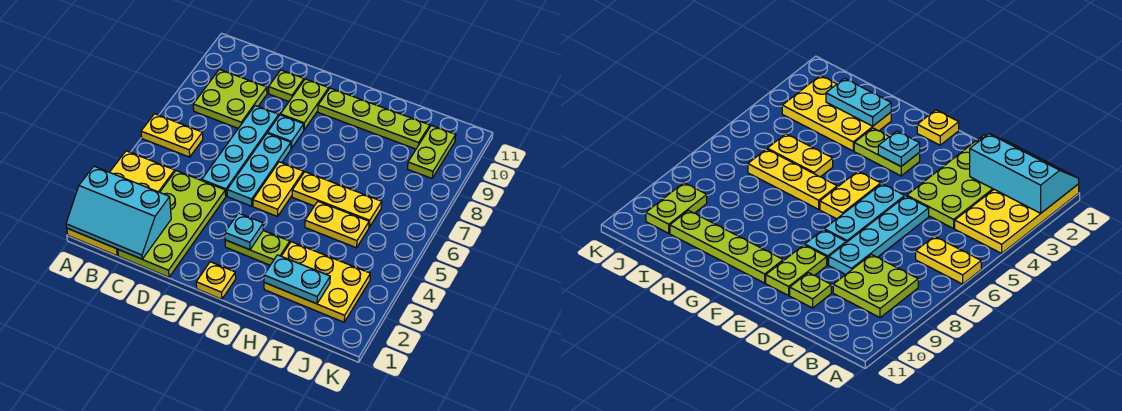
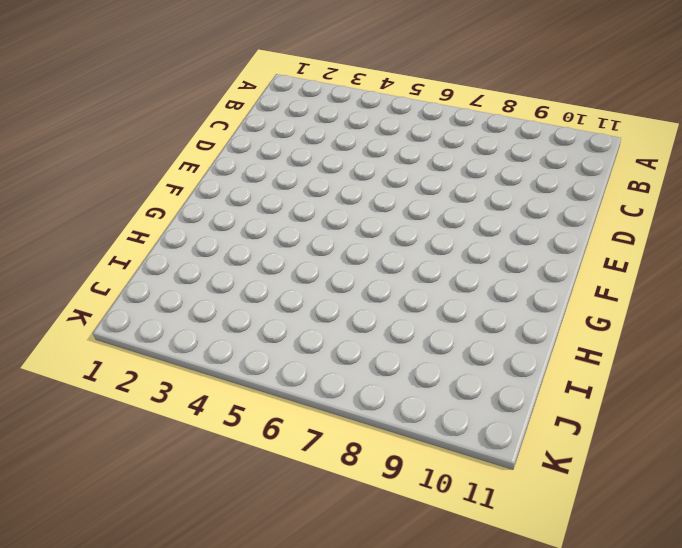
none -> yellow plate A1:B4 level 1
none -> yellow plate A6:B6 level 1
none -> lime plate B8:C9 level 1

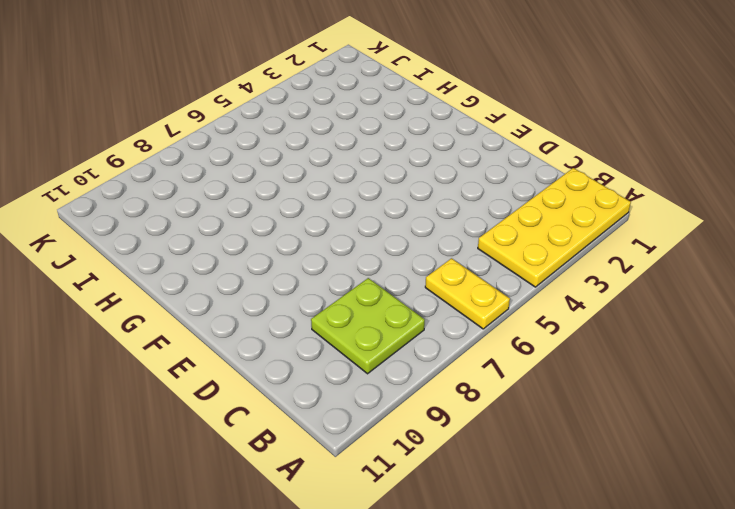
none -> lime plate C1:D4 level 1
none -> cyan plate D5:D8 level 1
none -> lime plate D10 level 1

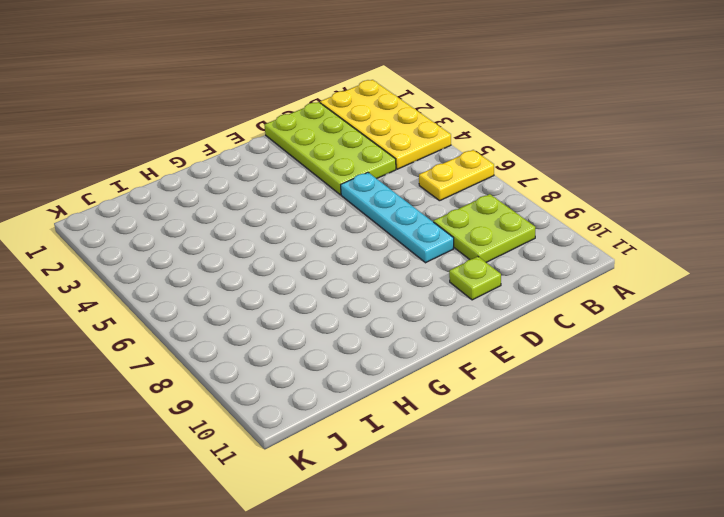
none -> cyan plate E5:E7 level 1
none -> cyan plate E8 level 1
none -> lime plate E9:E10 level 1

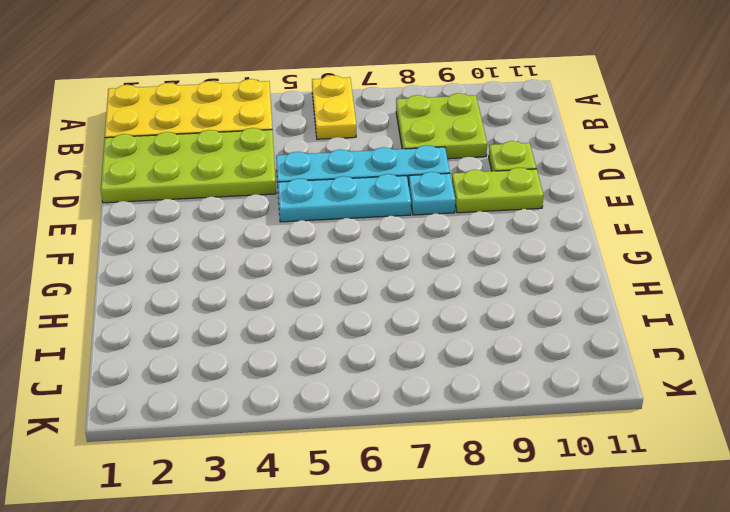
none -> yellow plate F1 level 1
none -> lime plate F3:G3 level 1
none -> yellow plate F5:F6 level 1

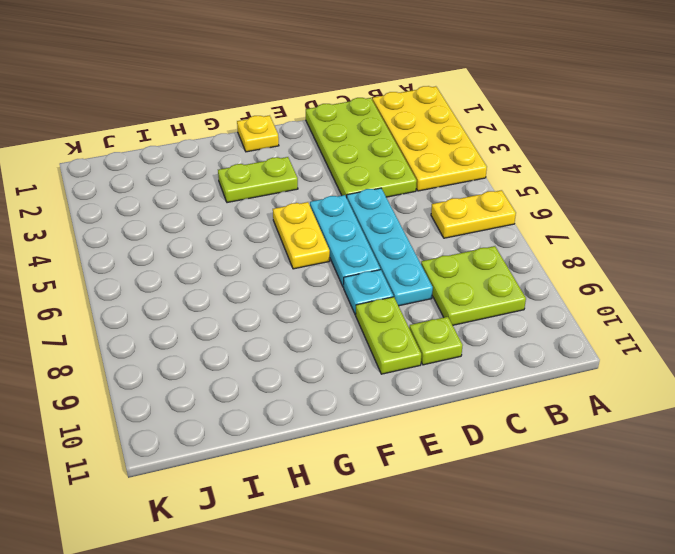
none -> lime plate F10:I10 level 1
none -> yellow plate G6:I6 level 1
none -> yellow plate H2:J3 level 1

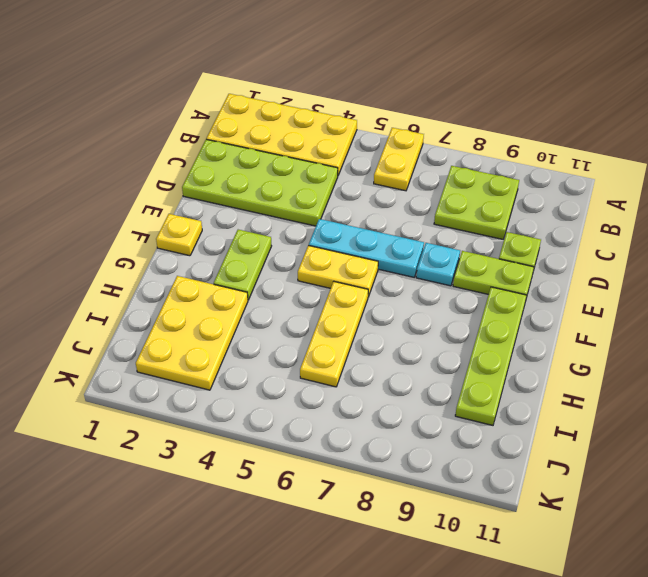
none -> cyan plate D5:D8 level 1
none -> yellow plate H5:I5 level 1
none -> lime plate J9:J10 level 1

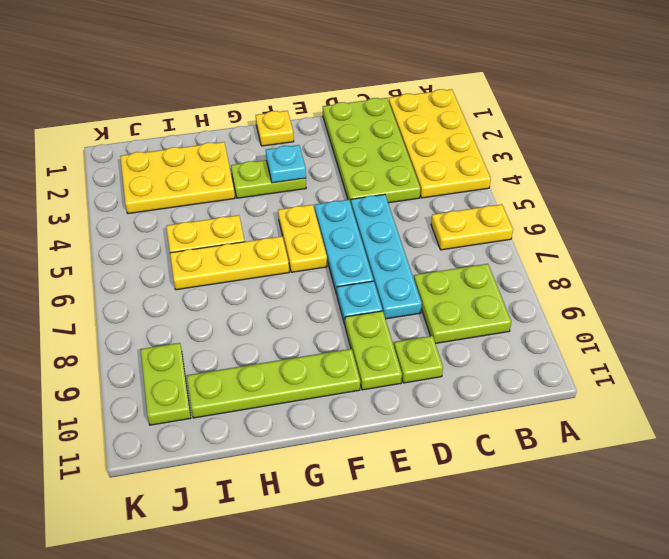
none -> cyan slope A1:C2 level 2 top 2
none -> cyan plate H2:I2 level 2

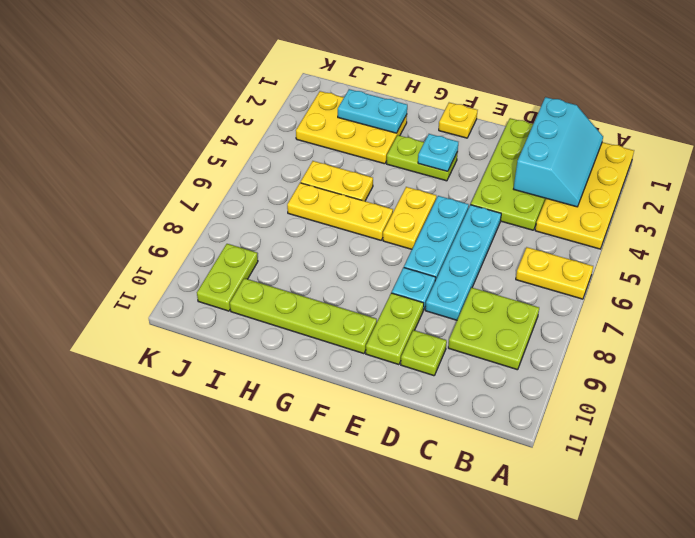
cyan slope B1:C3 level 2 top C -> cyan slope A1:C2 level 2 top 2

